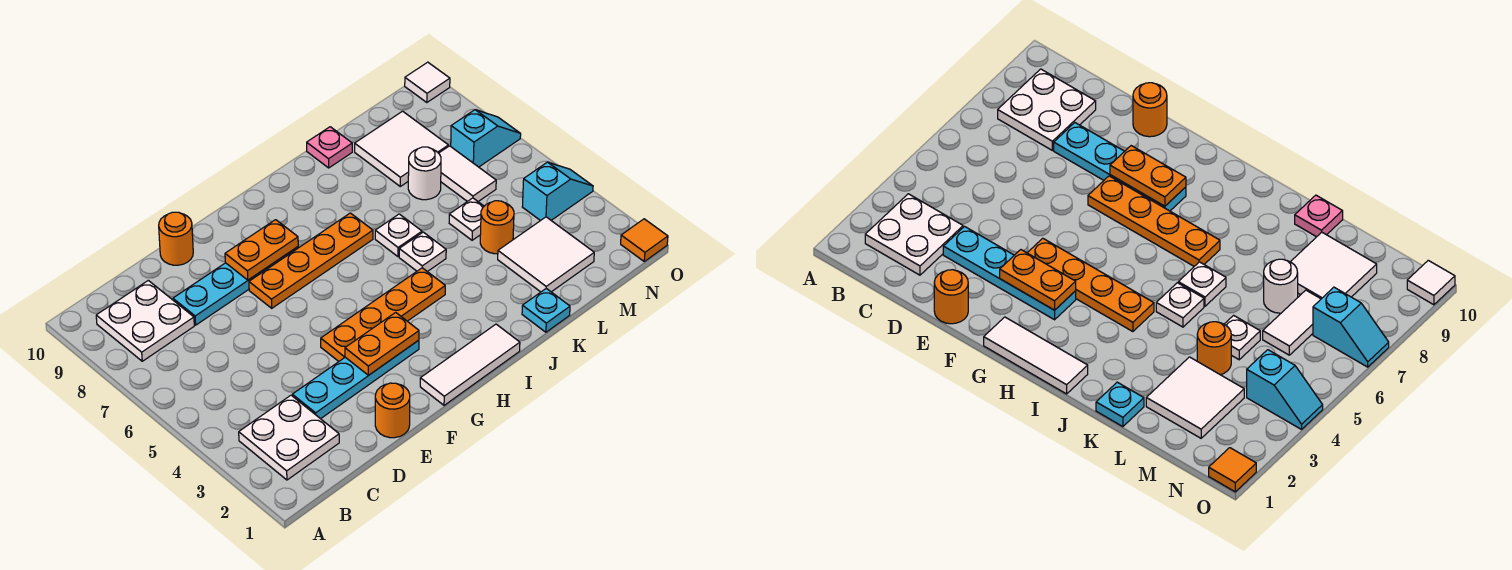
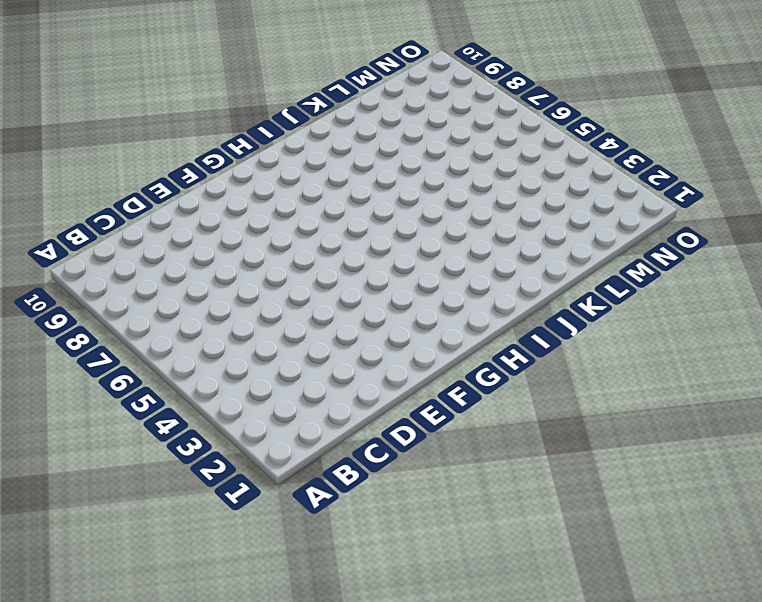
none -> white plate B2:C3 level 1
none -> white plate B8:C9 level 1
none -> cyan plate D3:G3 level 1

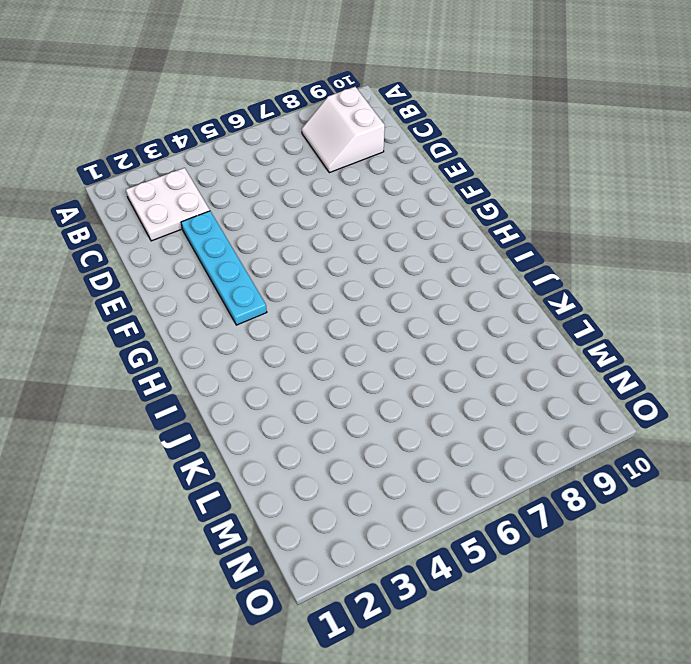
white slope B8:C9 level 1 top 9 -> white plate B8:C9 level 1
none -> cyan plate D8:G8 level 1
none -> orange round brick E1 level 1
none -> orange round brick E10 level 1

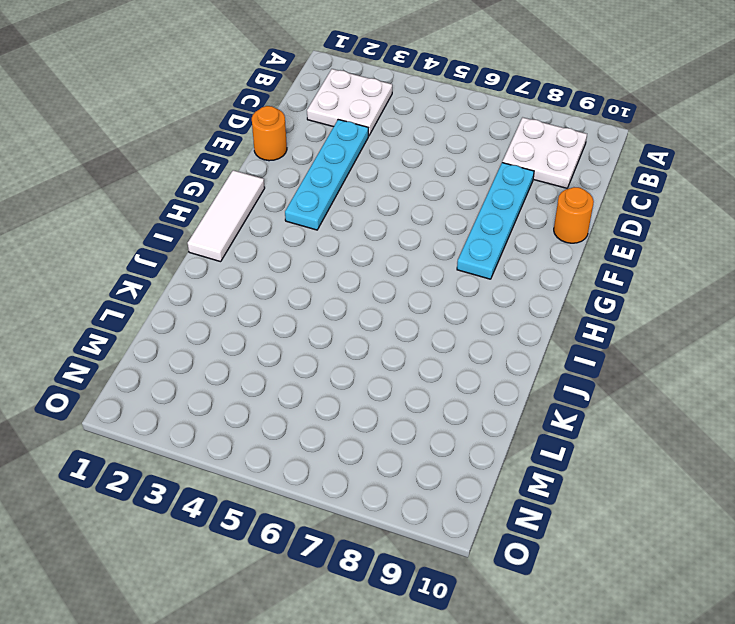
none -> orange plate F4:I4 level 1
none -> orange plate F7:I7 level 1
none -> white plate J5 level 1

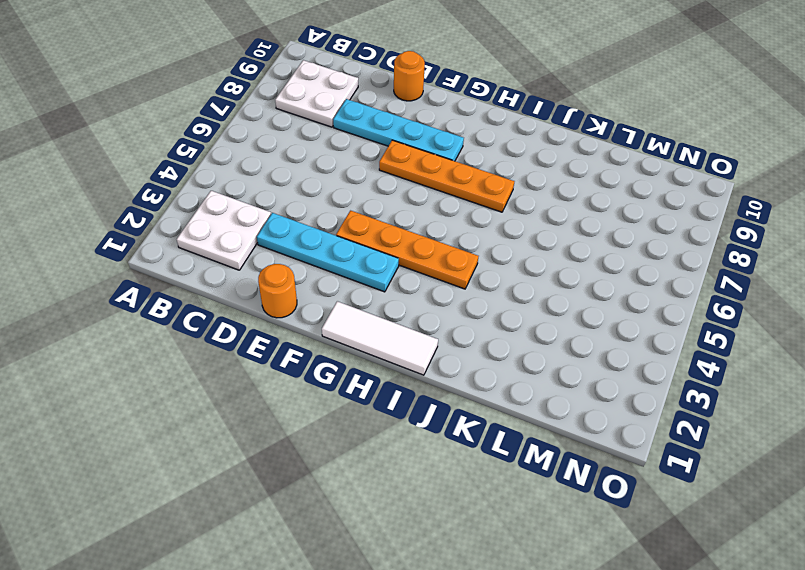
none -> white plate J5 level 1
none -> white plate J6 level 1
none -> cyan plate K1 level 1

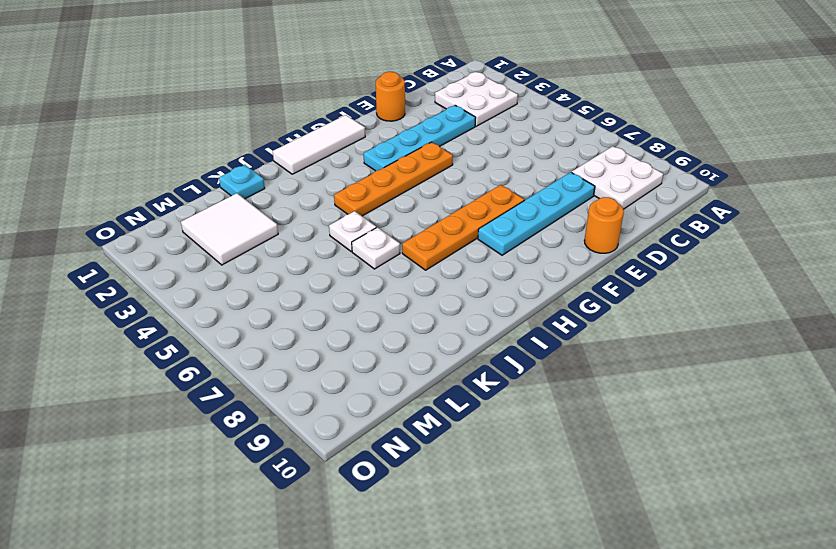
none -> pink plate K10 level 1
none -> orange round brick L4 level 1
none -> white plate L5 level 1

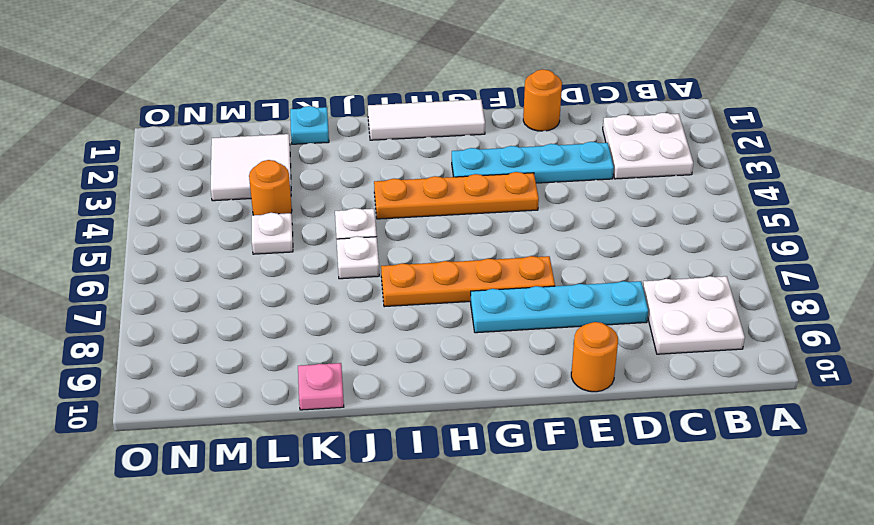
none -> white round brick L7 level 1
none -> white tile L8:M9 level 1
none -> white tile M6:M7 level 1

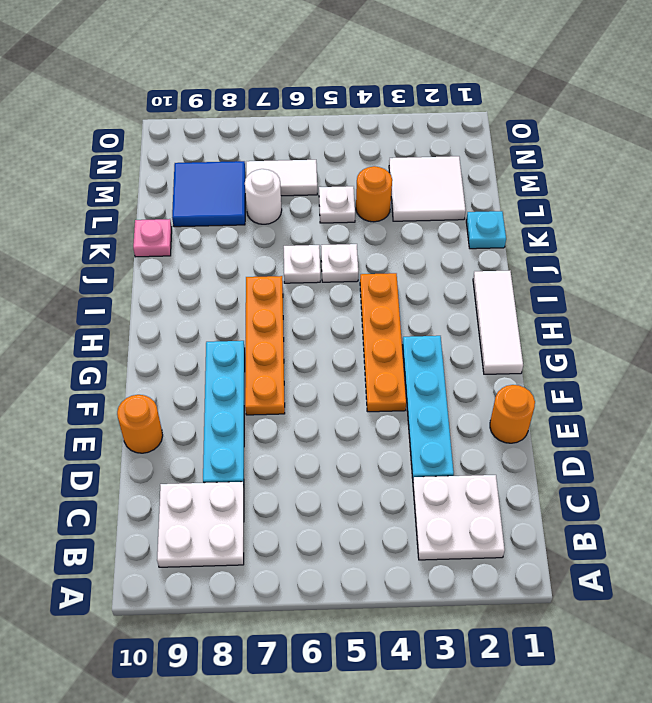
blue tile L8:M9 level 1 -> white tile L8:M9 level 1
none -> cyan slope N4:O4 level 1 top N
none -> cyan slope N7:O7 level 1 top N
none -> orange tile O1 level 1

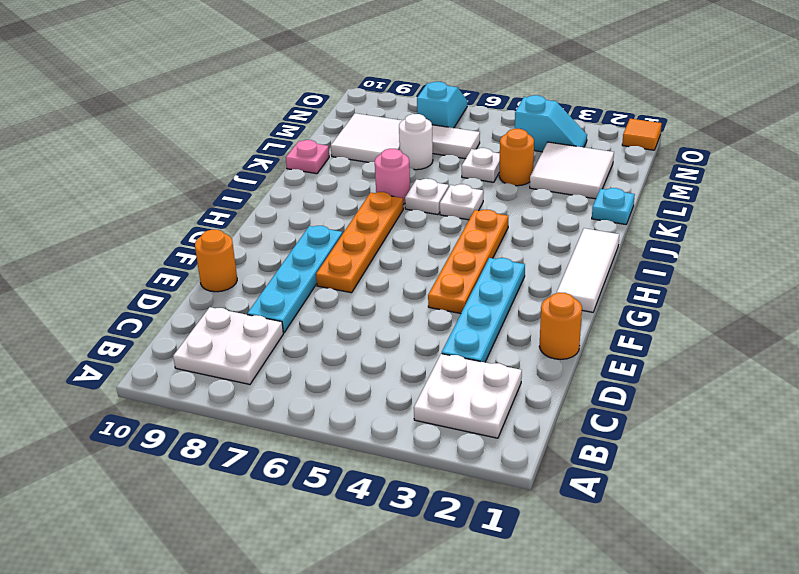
pink round brick J7 level 1 -> none
cyan slope N3:N4 level 1 top 4 -> cyan slope N4:O4 level 1 top N
none -> white tile O10 level 1
none -> orange plate F3:G3 level 2
none -> orange plate F8:G8 level 2

